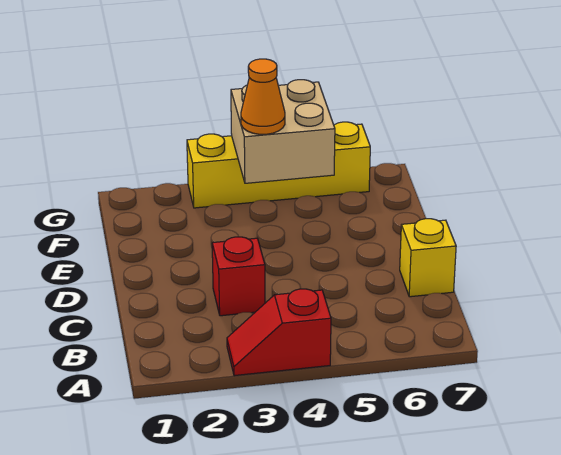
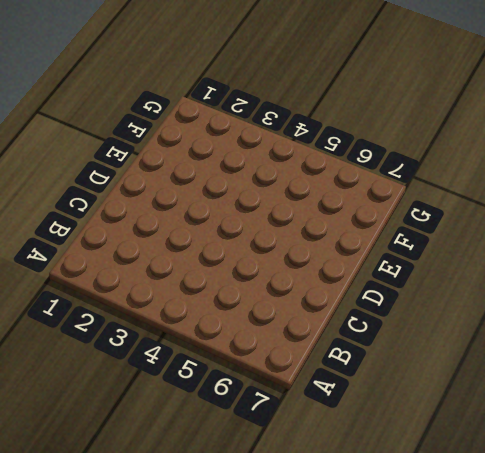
none -> red slope A3:A4 level 1 top 4
none -> red brick C3 level 1

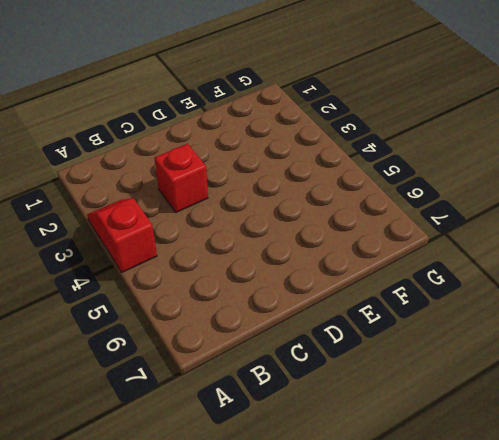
none -> yellow brick C7 level 1
none -> yellow brick G3:G6 level 1

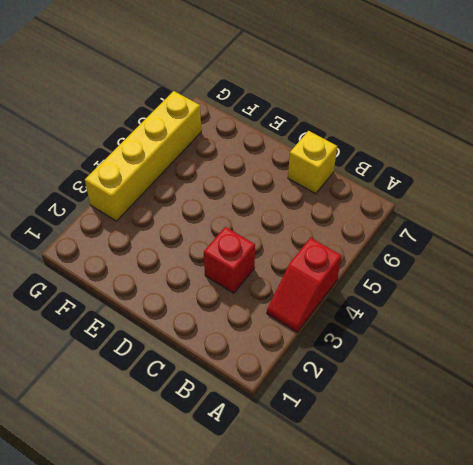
none -> tan brick F4:G5 level 2
none -> orange cone F4 level 3

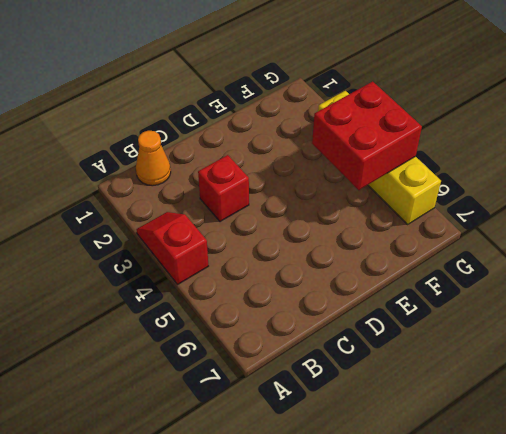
orange cone B1 level 1 -> orange cone F4 level 3
red brick F4:G5 level 2 -> tan brick F4:G5 level 2
none -> yellow brick C7 level 1

